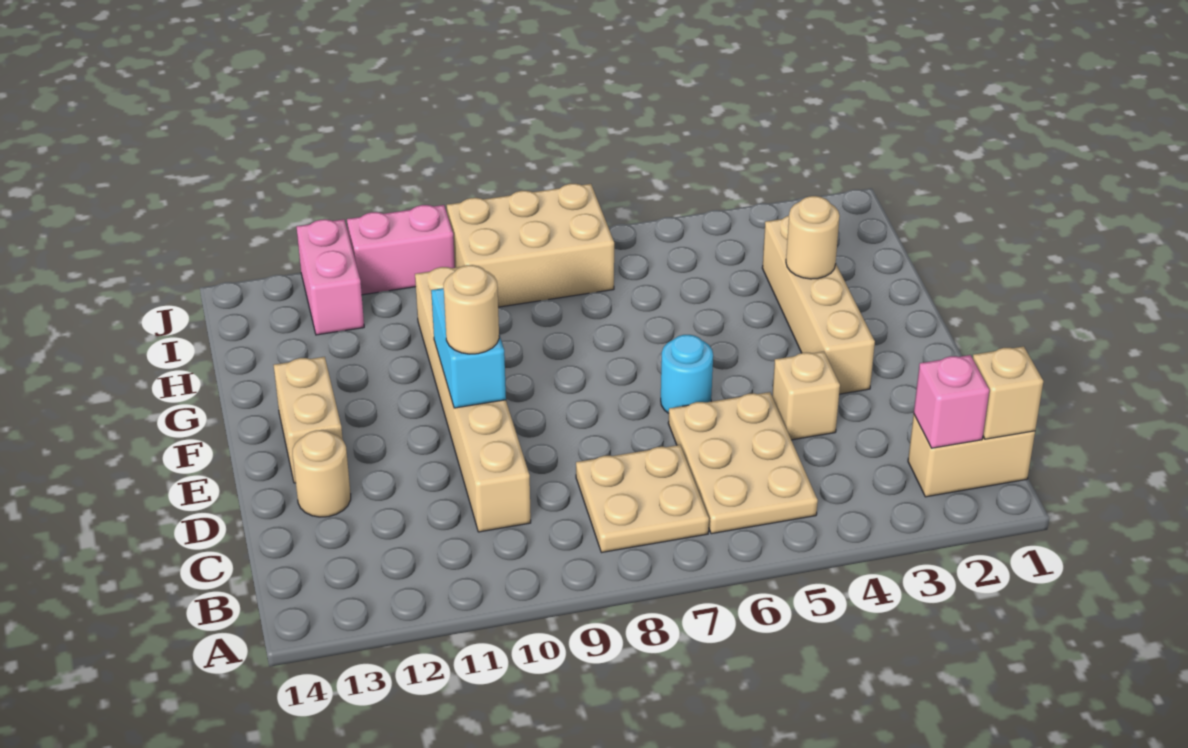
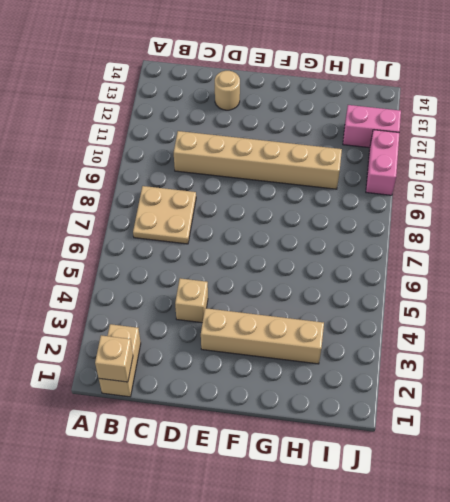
none -> tan plate B5:D6 level 1
none -> cyan round brick E6 level 1
none -> tan brick E13:F13 level 1

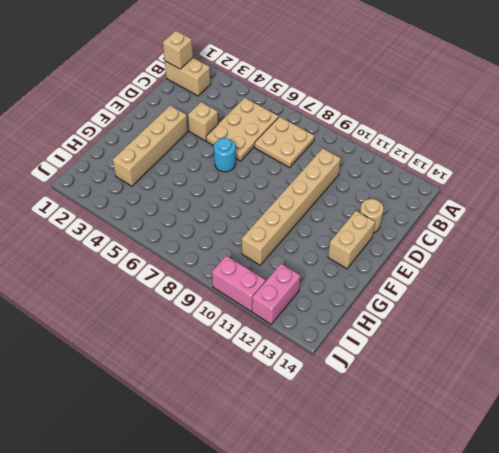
none -> tan brick I7:J9 level 1
none -> pink brick B2 level 2
none -> cyan brick E10:F10 level 2

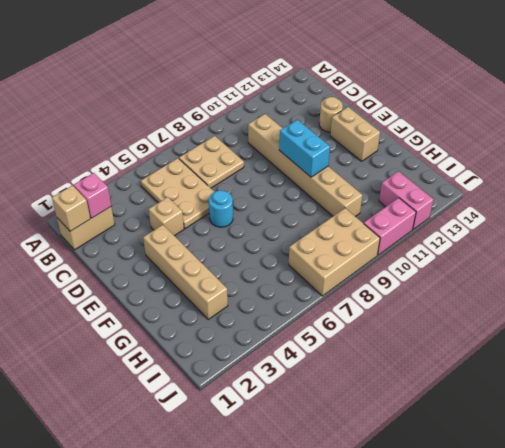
none -> tan round brick G3 level 2
none -> tan round brick E10 level 3

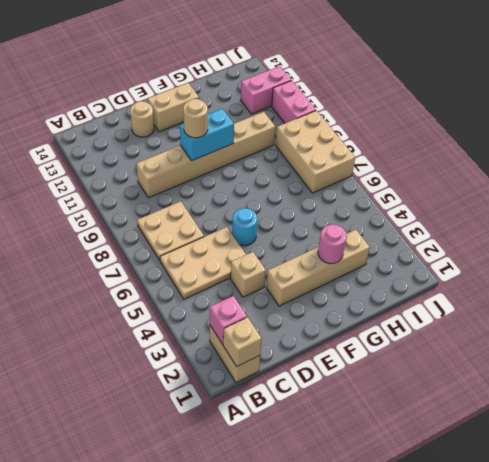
pink round brick G3 level 2 -> tan round brick G3 level 2

